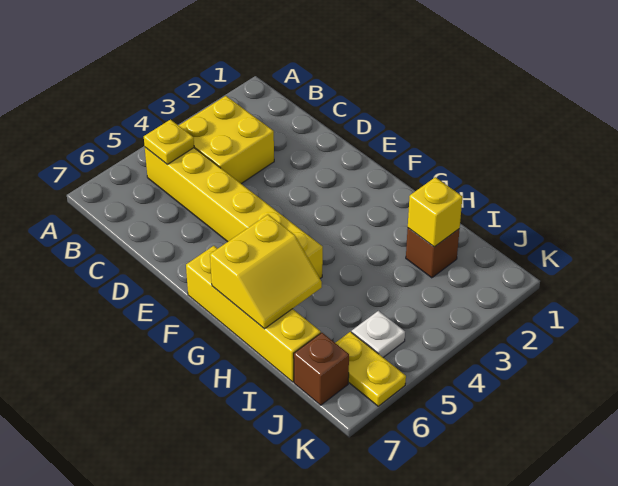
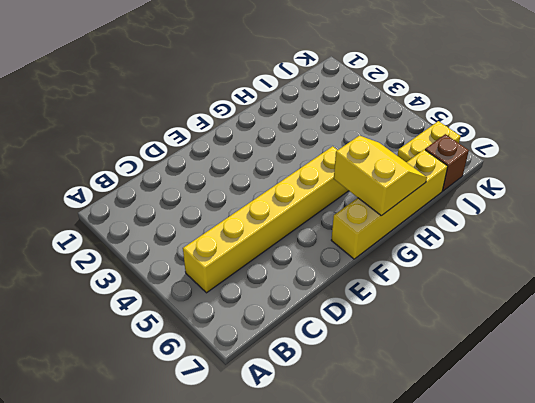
none -> yellow brick B3:C4 level 1
none -> brown brick I2 level 1

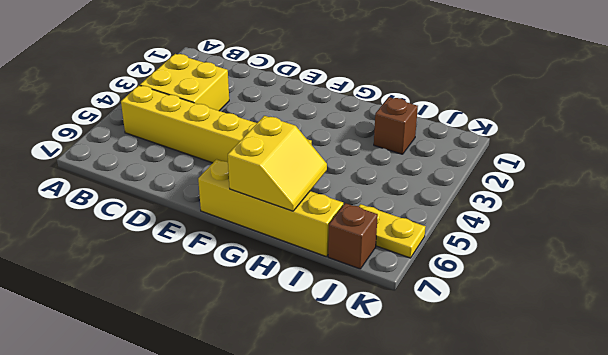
none -> white plate J5 level 1
none -> yellow plate B5 level 2

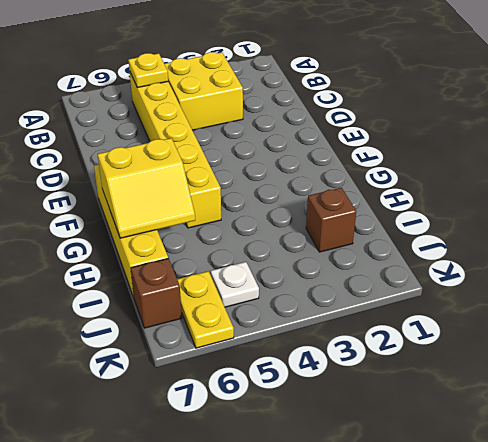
none -> yellow brick I2 level 2

